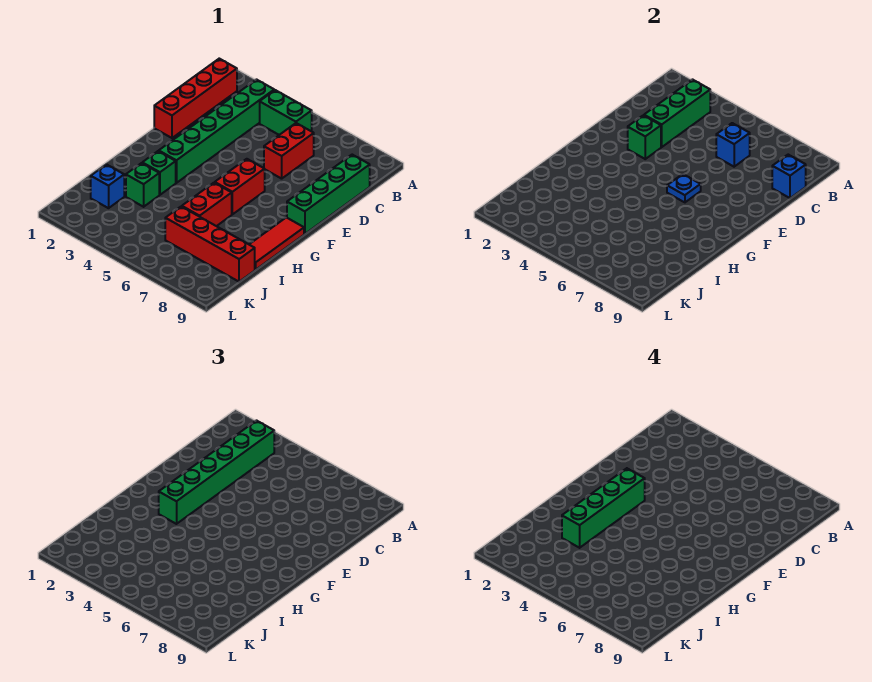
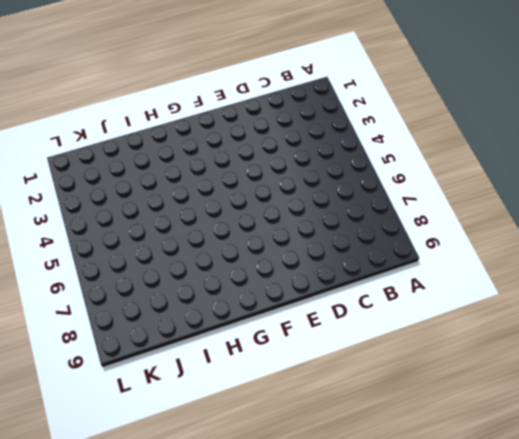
none -> red brick B1:E1 level 1
none -> green brick B3:G3 level 1
none -> green brick B4:B5 level 1

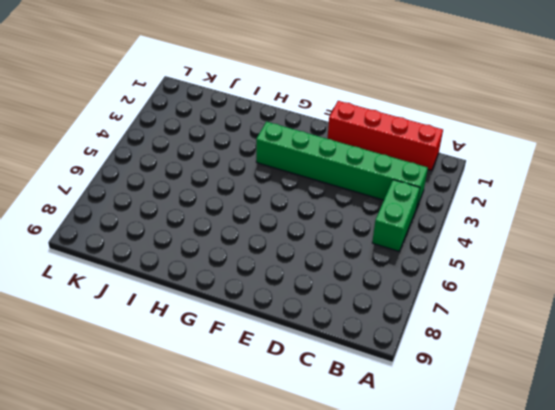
none -> red brick C6:D6 level 1
none -> green brick C9:F9 level 1
none -> red brick F6:G6 level 1

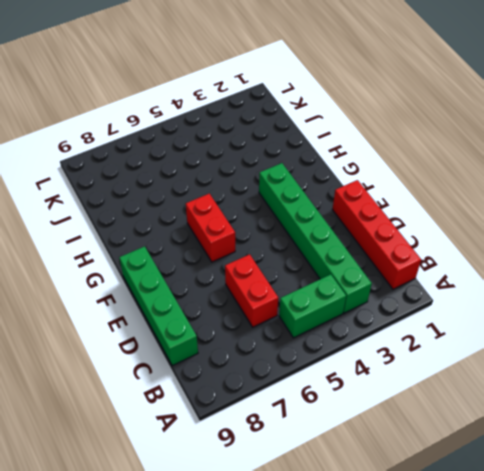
none -> red tile G9:I9 level 1
none -> green brick H3 level 1
none -> red brick H6:I6 level 1

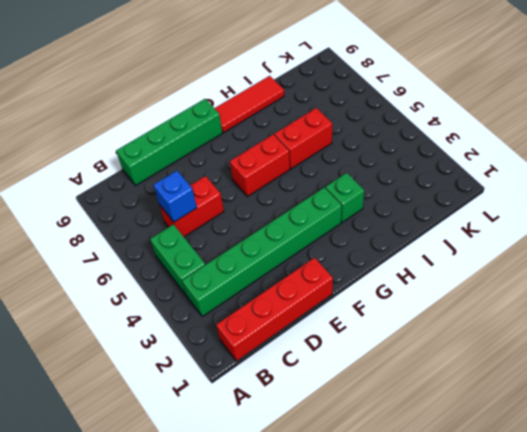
none -> green brick I3 level 1
none -> blue brick J2 level 1
none -> red brick J6:J9 level 1

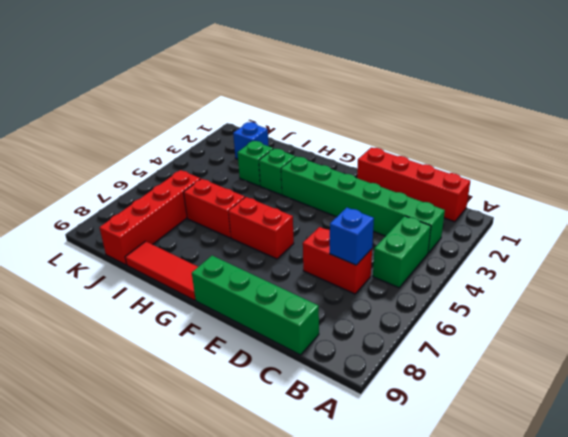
none -> green brick B3:D3 level 2
none -> blue brick C9 level 2
none -> green brick E3 level 2

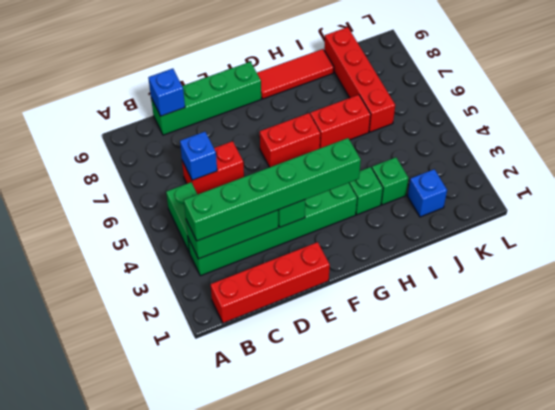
none -> blue plate F6 level 2
none -> green brick F3:I3 level 4

